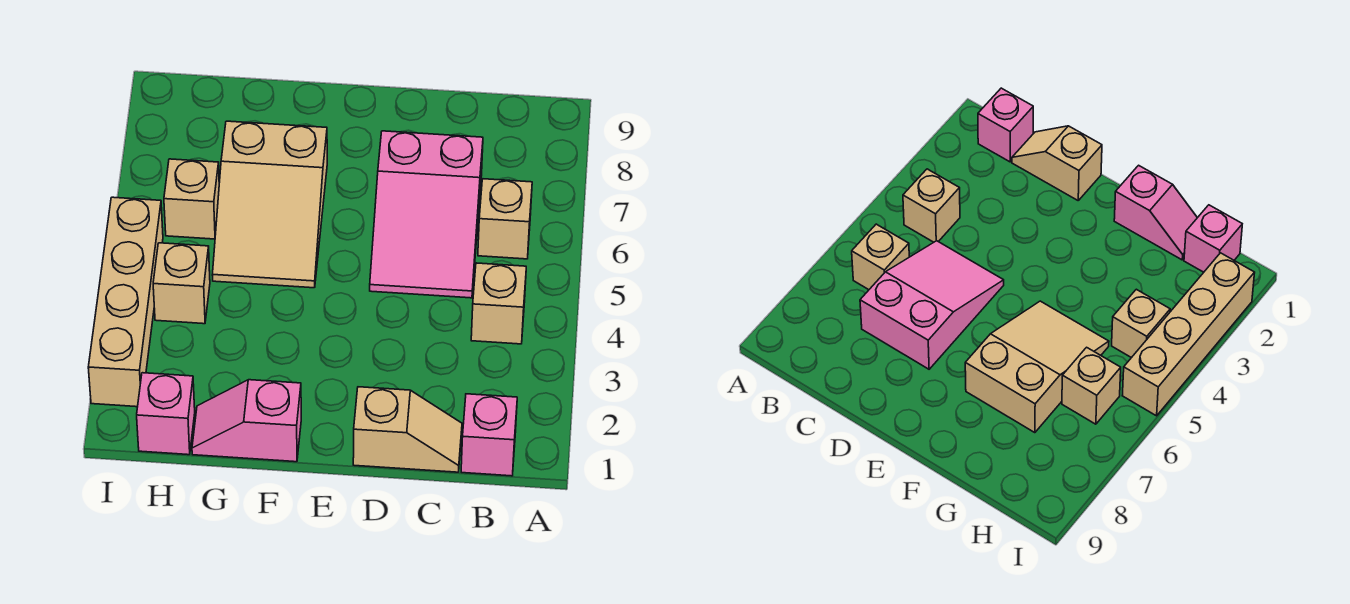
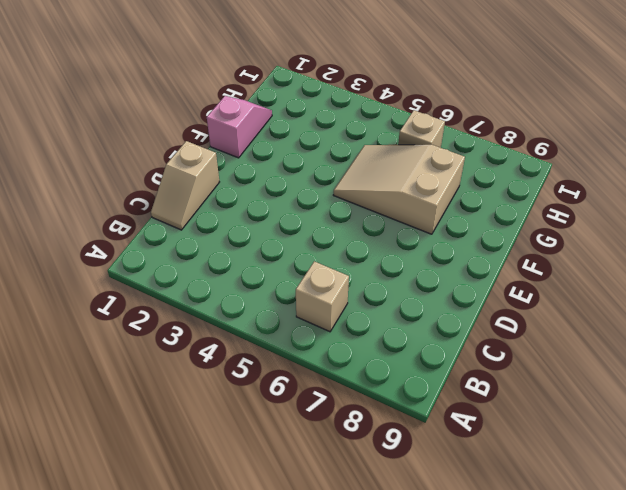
none -> pink brick B1 level 1
none -> tan brick B4 level 1

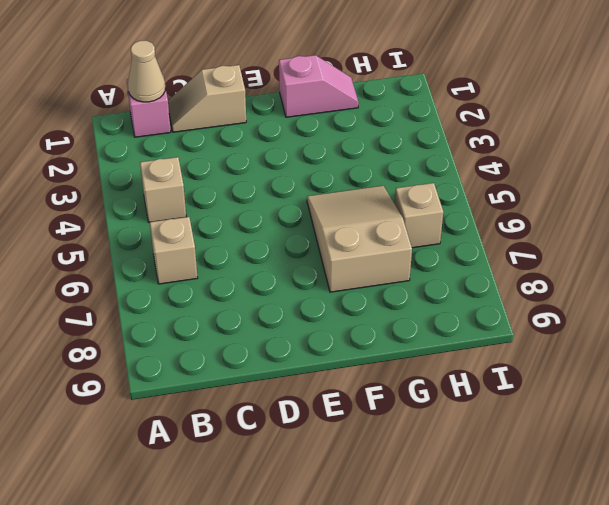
tan cone B1 level 2 -> none
none -> pink slope C5:D7 level 1 top 7
none -> pink brick H1 level 1

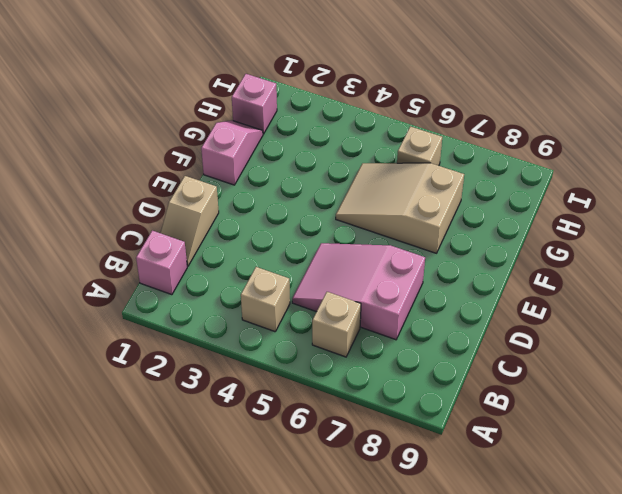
none -> tan brick H4 level 1
none -> tan brick I2:I5 level 1

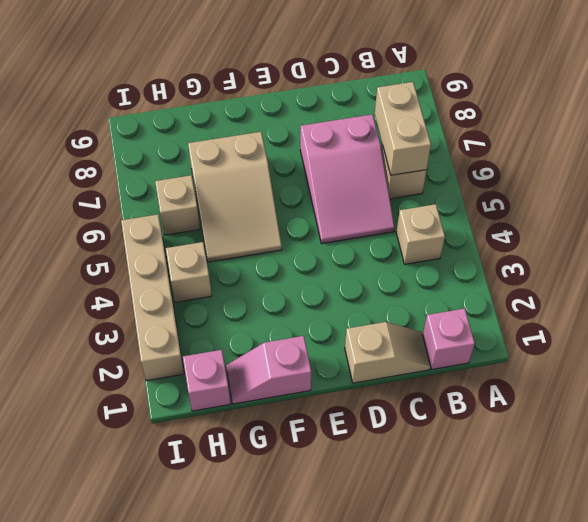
tan brick B6:B7 level 2 -> none

